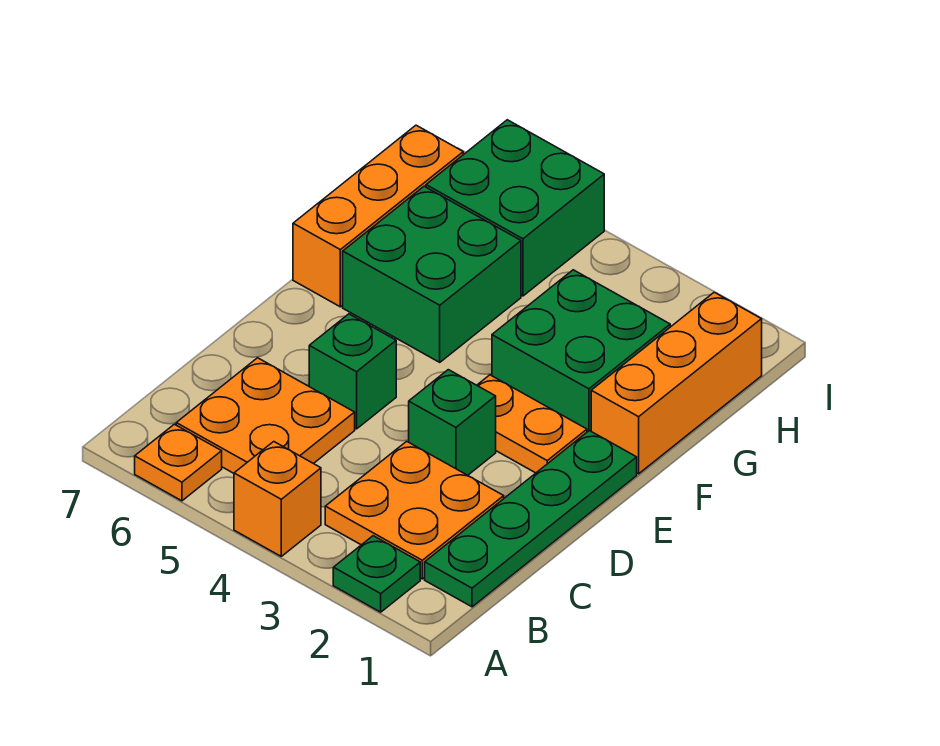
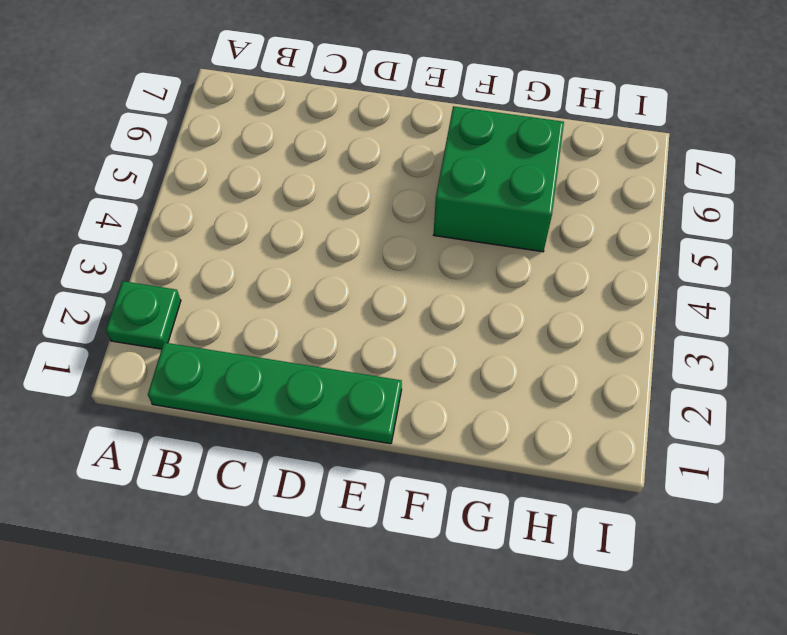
none -> orange brick A4 level 1
none -> orange plate A6 level 1
none -> orange plate B2:C3 level 1

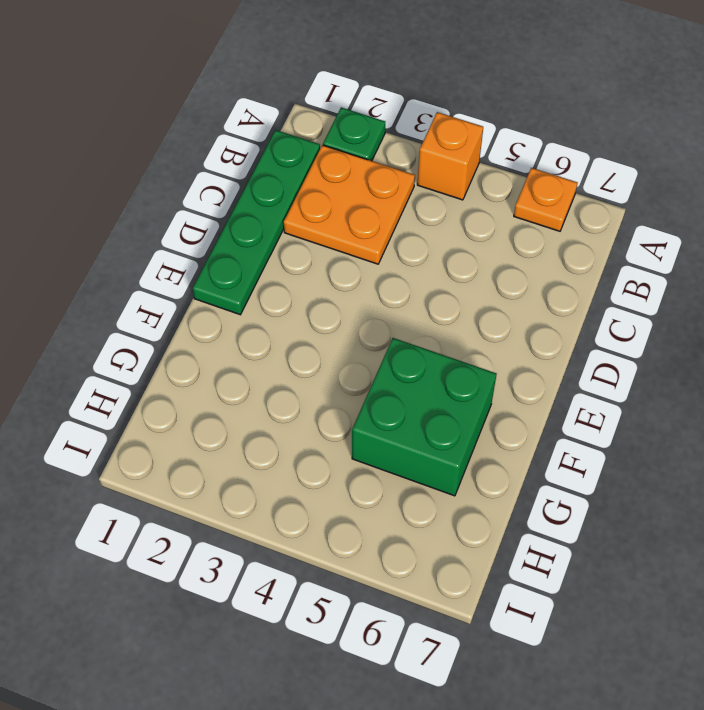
none -> orange plate B5:C6 level 1
none -> green brick D3 level 1
none -> green brick D5 level 1

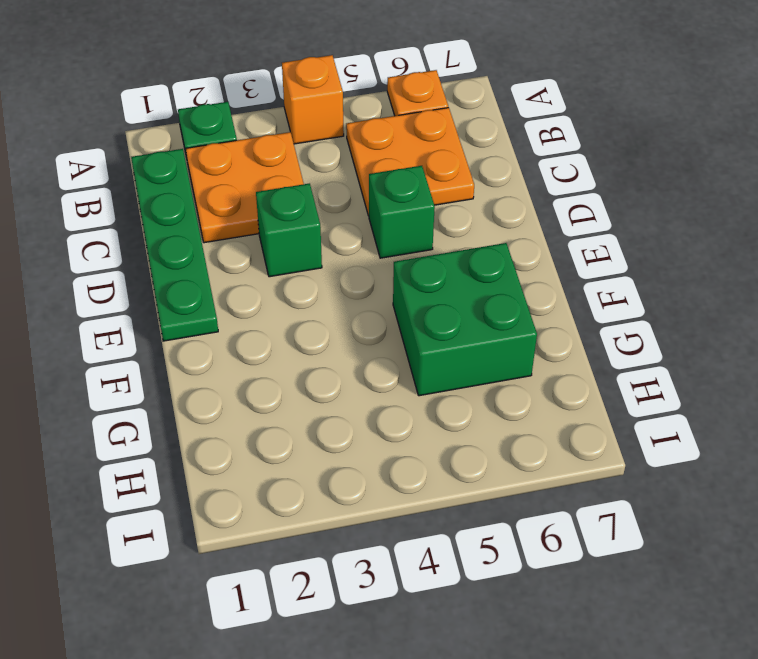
none -> orange plate E2:E3 level 1
none -> orange brick F1:H1 level 1
none -> green brick F2:G3 level 1

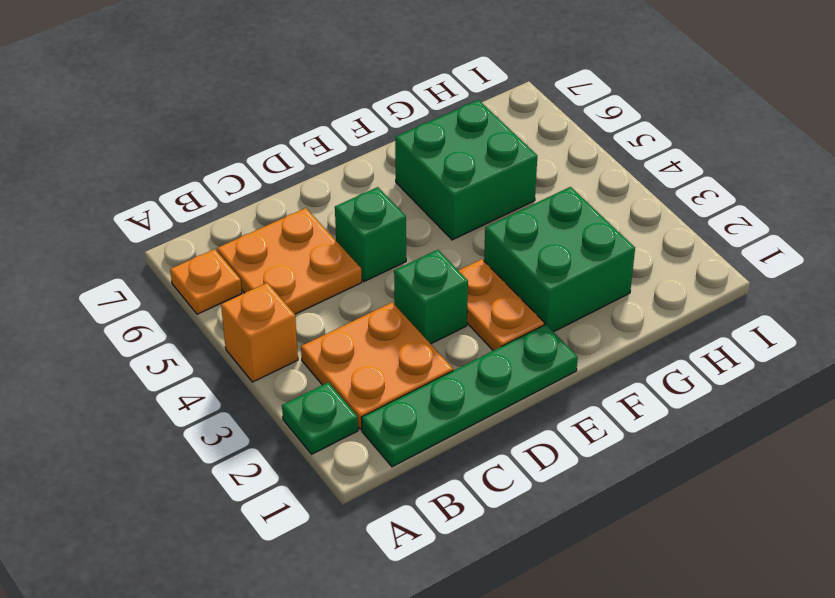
none -> orange brick F1:H1 level 1
none -> orange brick F7:H7 level 1
none -> green brick H5:I6 level 1

